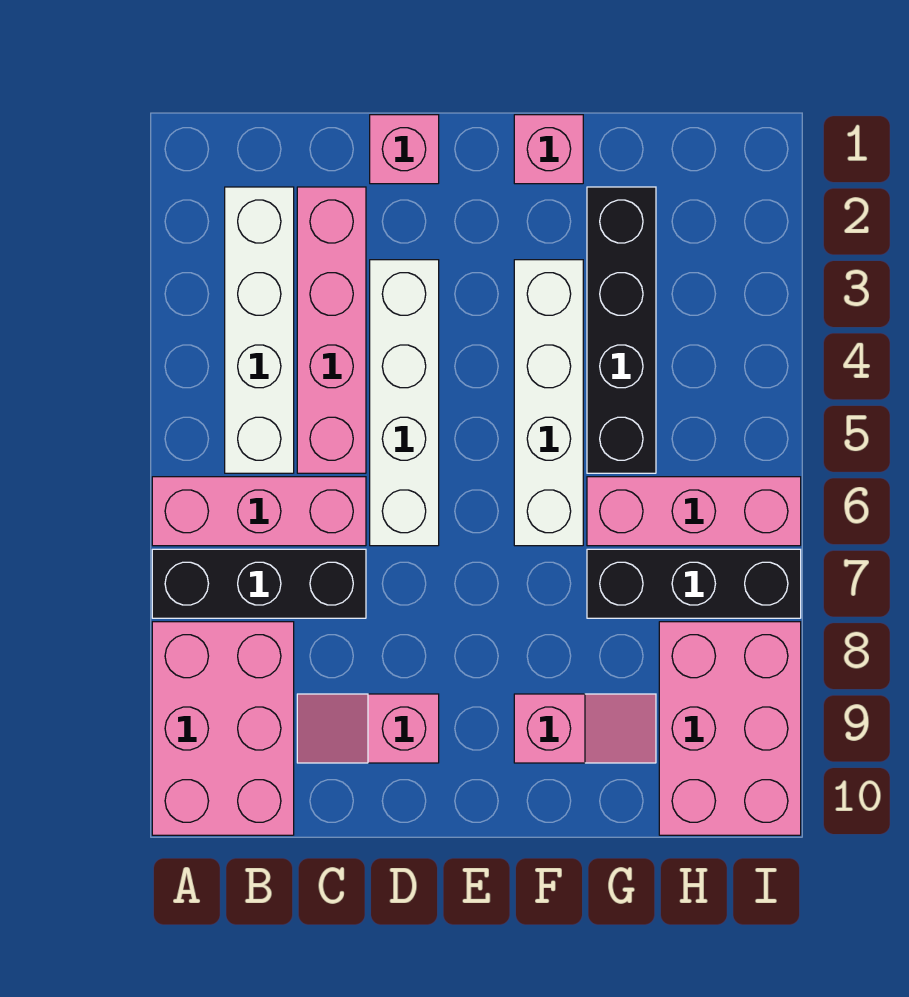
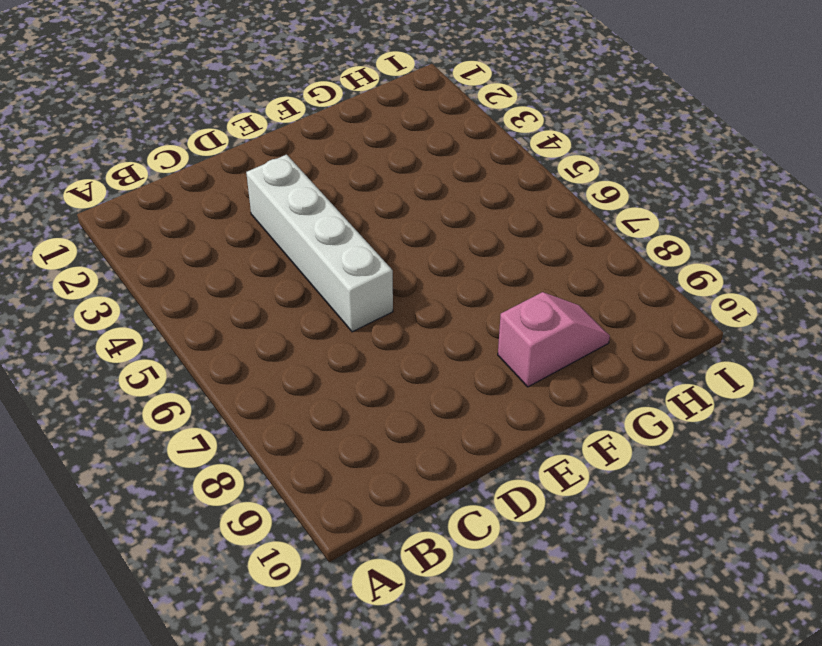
none -> pink brick A6:C6 level 1
none -> black brick A7:C7 level 1
none -> pink brick A8:B10 level 1

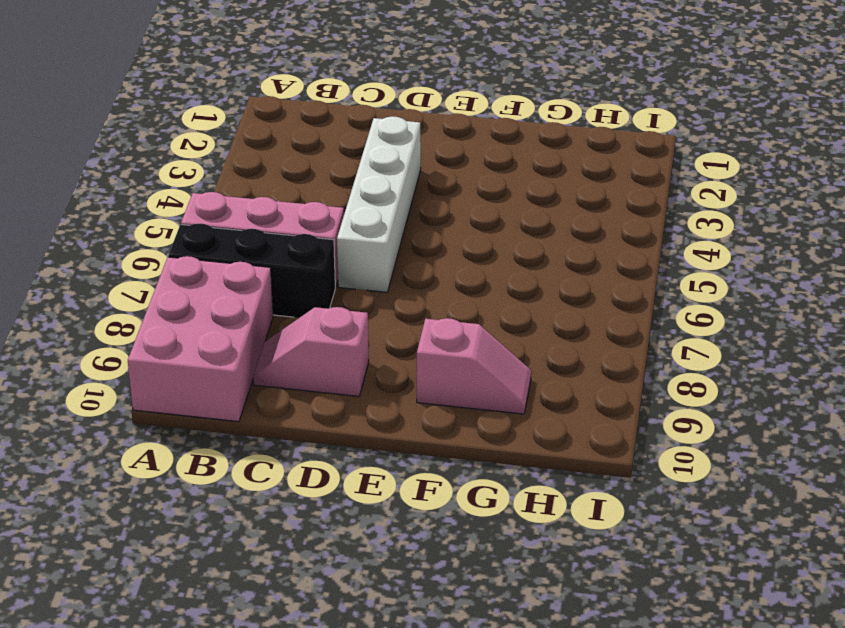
none -> white brick B2:B5 level 1
none -> pink brick C2:C5 level 1
none -> pink brick D1 level 1

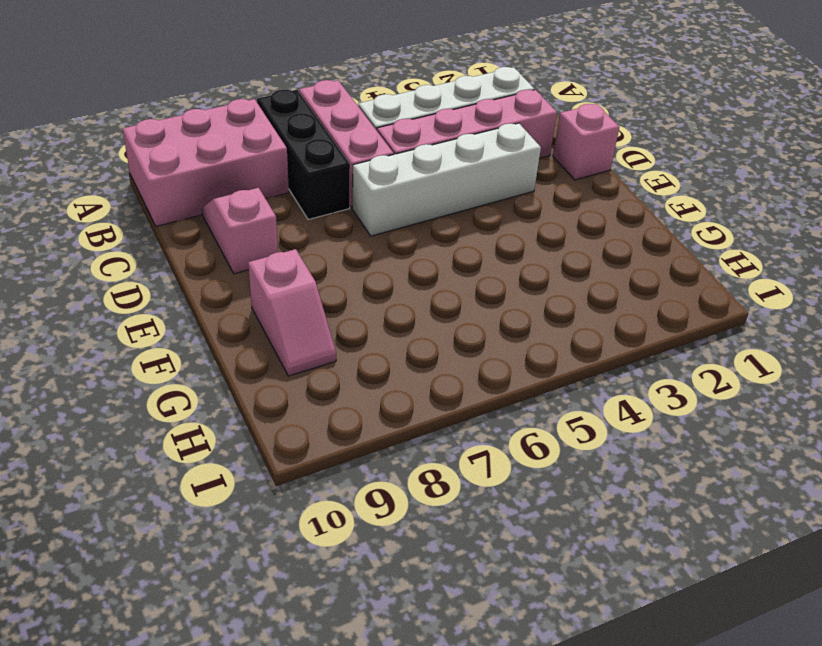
none -> pink brick F1 level 1
none -> white brick F3:F6 level 1
none -> black brick G2:G5 level 1

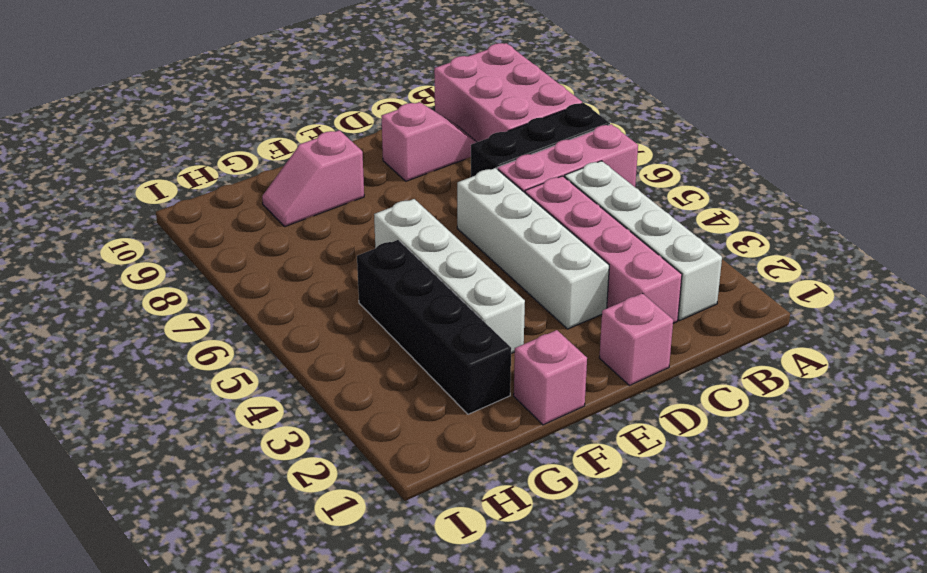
none -> pink brick G6:I6 level 1
none -> black brick G7:I7 level 1
none -> pink brick H8:I10 level 1

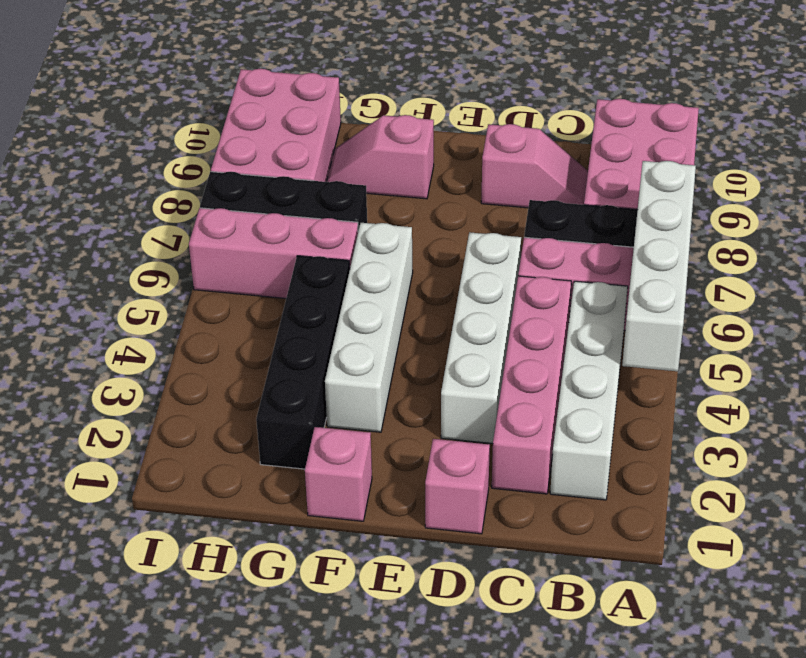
white brick A4:A7 level 2 -> none

